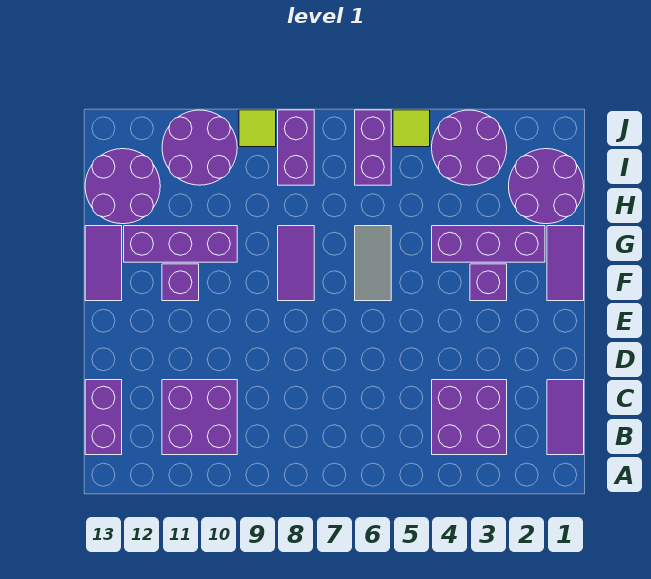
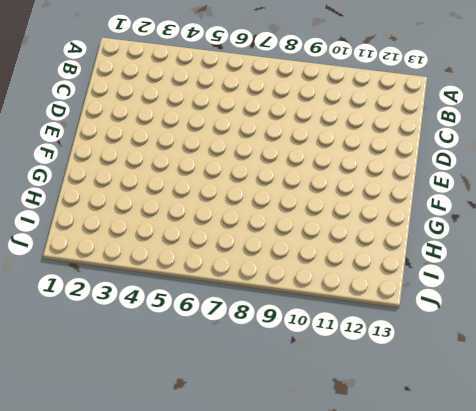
none -> purple tile B1:C1 level 1
none -> purple brick B3:C4 level 1
none -> purple brick B10:C11 level 1

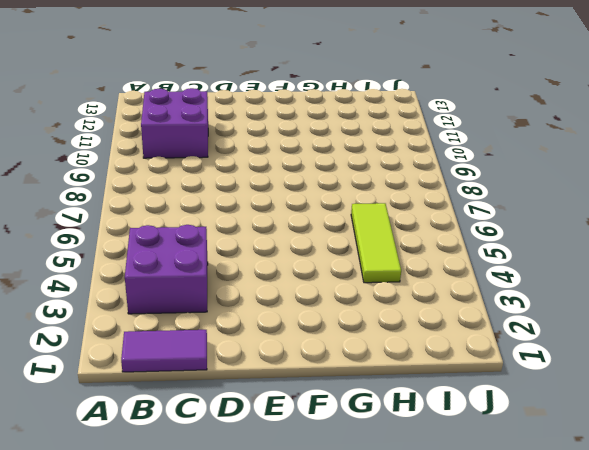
lime tile H4:H6 level 1 -> none
none -> purple brick B13:C13 level 1
none -> purple tile F1:G1 level 1
none -> purple brick F3 level 1

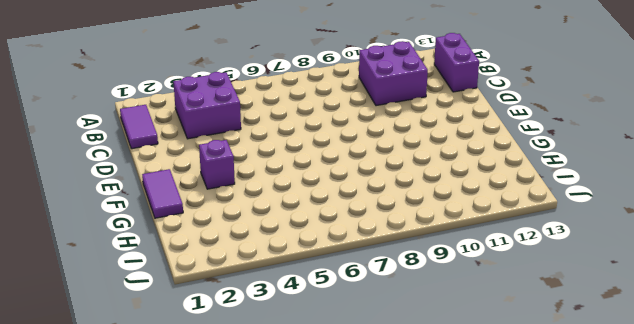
none -> grey tile F6:G6 level 1
none -> purple tile F8:G8 level 1
none -> purple brick F11 level 1

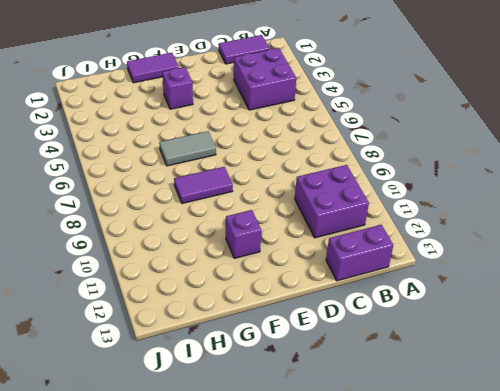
none -> purple tile F13:G13 level 1
none -> purple brick G2:G4 level 1
none -> purple brick G10:G12 level 1

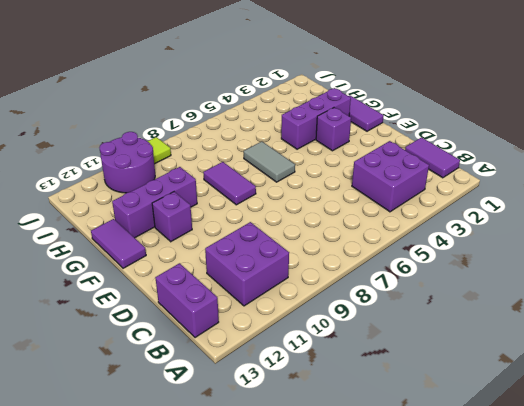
none -> purple round brick H1:I2 level 1
none -> purple round brick H12:I13 level 1
none -> purple round brick I3:J4 level 1

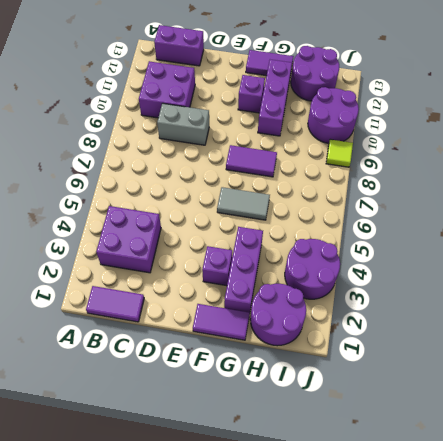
grey brick C9:D9 level 1 -> none
none -> purple brick I6:J6 level 1
none -> purple brick I8:J8 level 1
none -> lime tile J5 level 1

